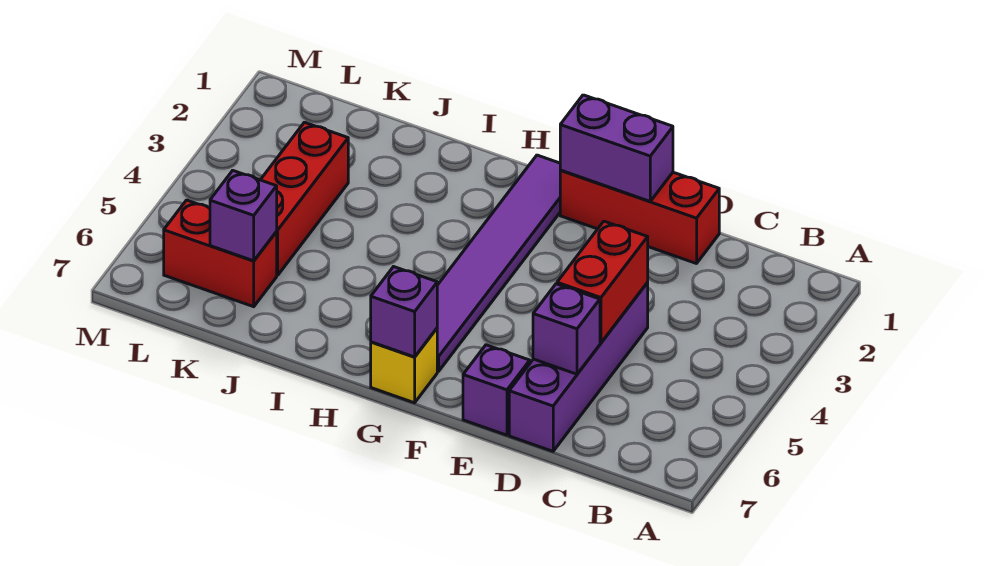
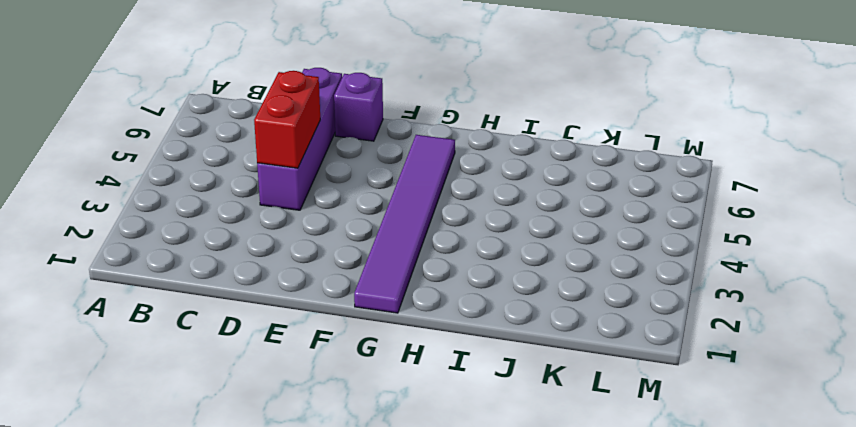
none -> red brick D1:F1 level 1
none -> yellow brick G7 level 1
none -> red brick K3:K5 level 1

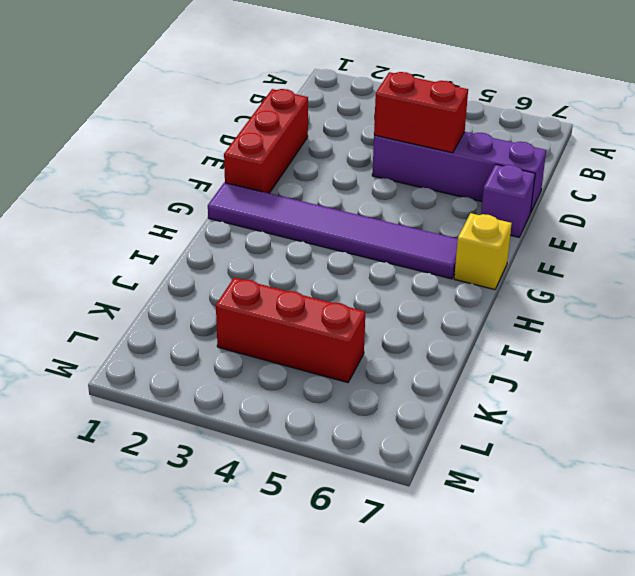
none -> red brick K6:L6 level 1
none -> purple brick D6 level 2
none -> purple brick E1:F1 level 2

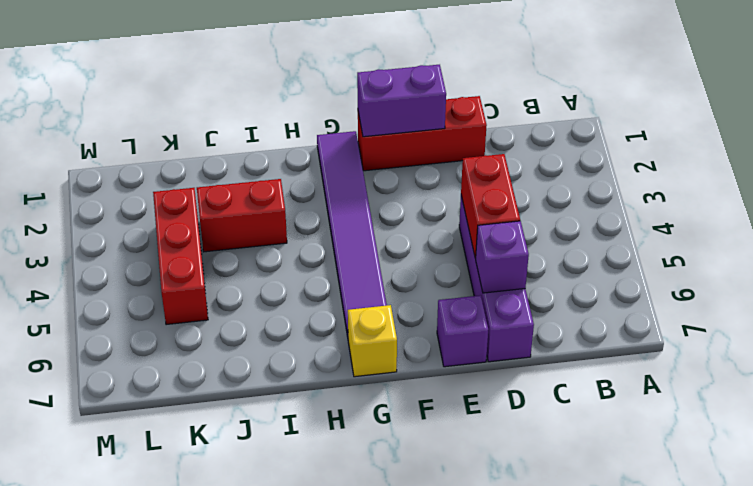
red brick I3:J3 level 1 -> red brick K6:L6 level 1
none -> purple brick G7 level 2
none -> purple brick K6 level 2

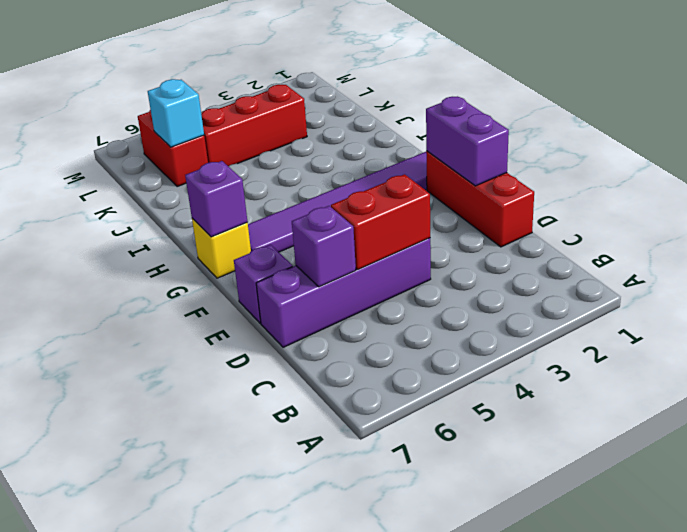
cyan brick K6 level 2 -> purple brick K6 level 2

